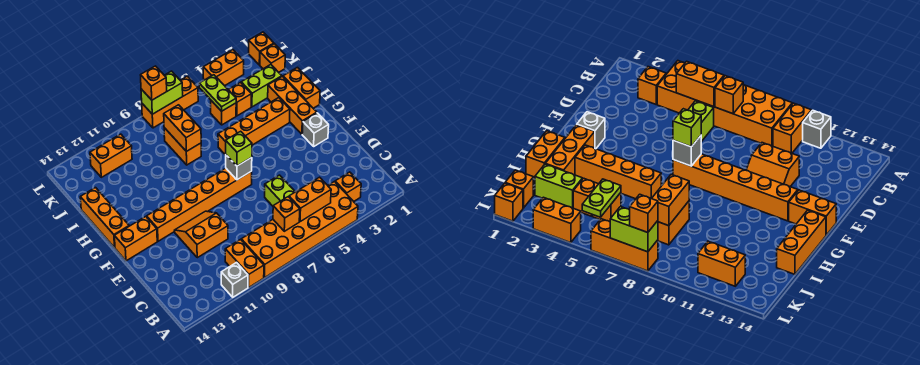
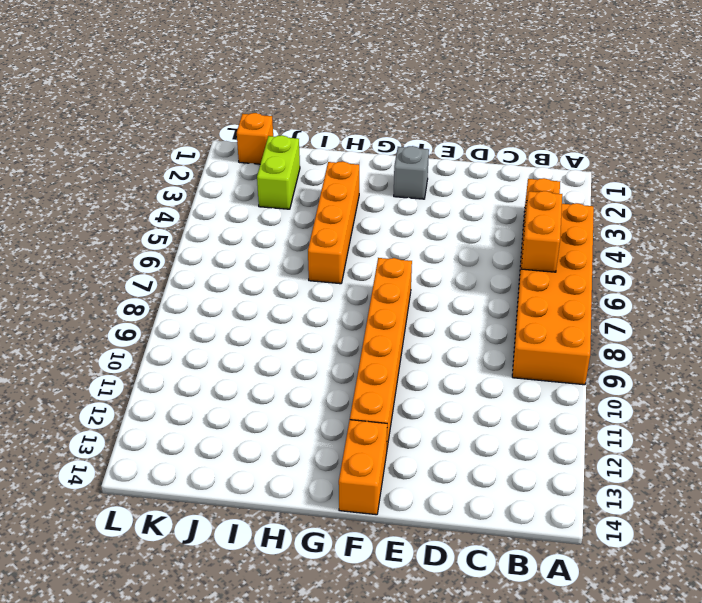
none -> orange brick A10:B10 level 1
none -> grey brick A11 level 1
none -> lime brick C6:D6 level 1
none -> orange slope D10:E11 level 1 top D

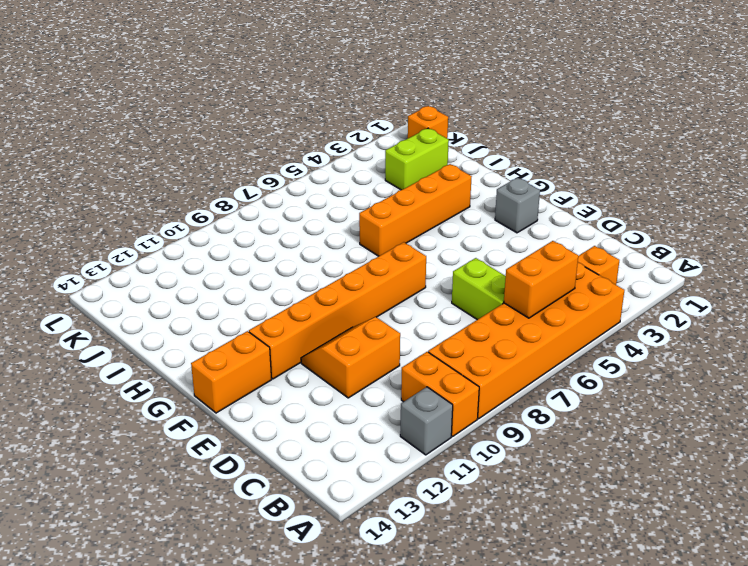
none -> orange brick G2:I2 level 1
none -> orange brick G14:I14 level 1
none -> orange brick H1:I1 level 1
none -> orange brick I8:J8 level 1

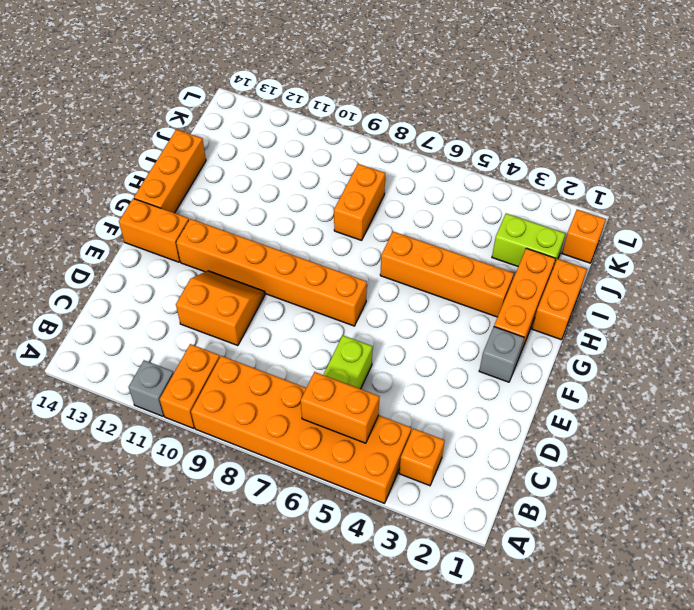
none -> orange brick J4 level 1
none -> orange brick J5 level 1
none -> orange brick K11:K12 level 1
none -> orange brick L1 level 1

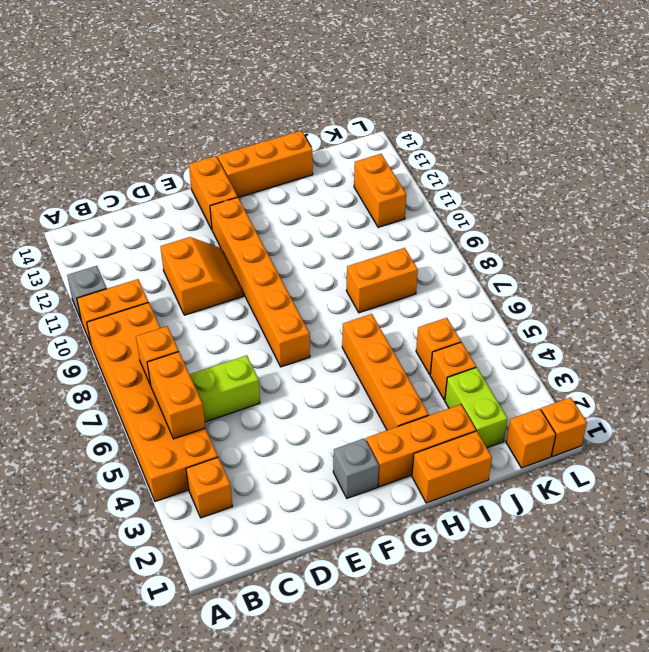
none -> orange brick L3:L4 level 1
none -> orange brick L6:L8 level 1
none -> grey brick F7 level 2
none -> orange brick I8:J8 level 2

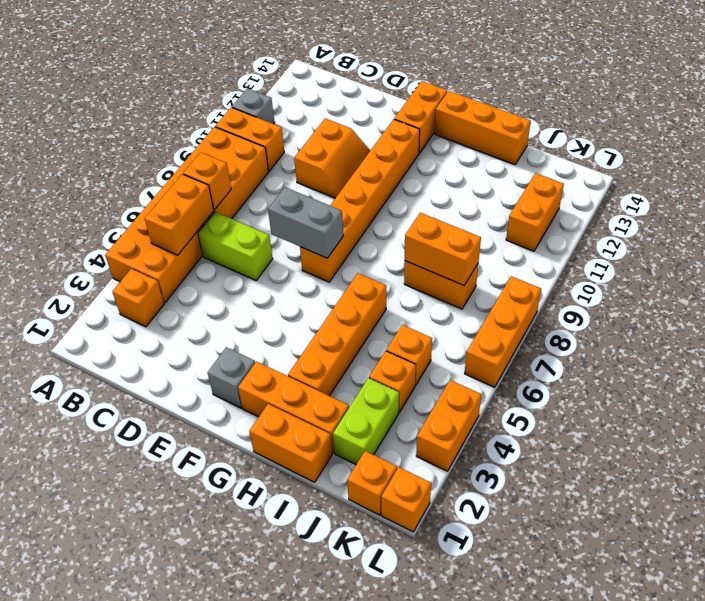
grey brick E7:F7 level 2 -> grey brick F7 level 2
none -> lime plate J5:K5 level 2
none -> lime brick L7:L8 level 2
none -> lime brick F7 level 3
none -> orange brick L8 level 3

